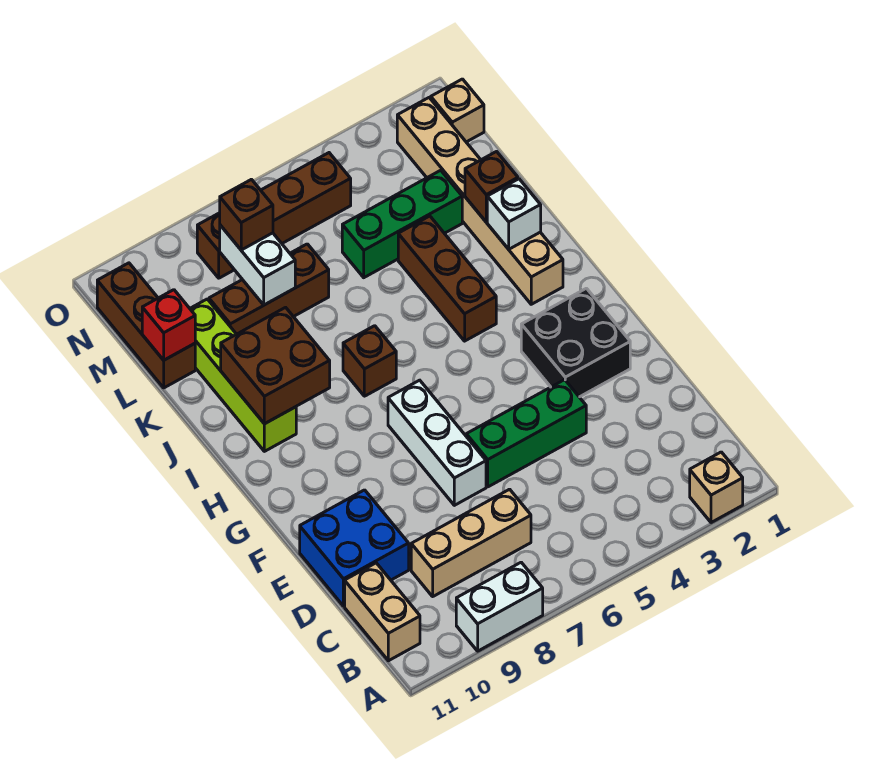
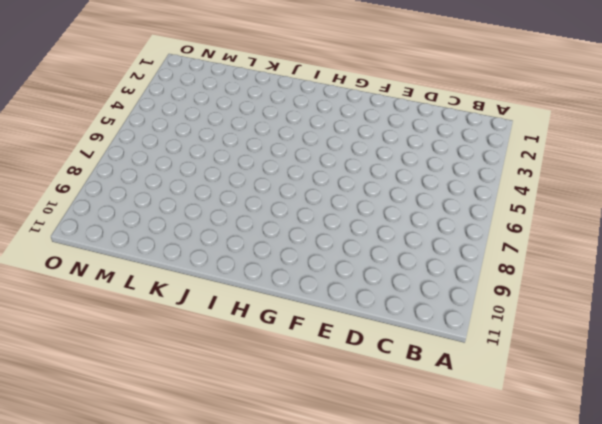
none -> tan brick A2 level 1
none -> white brick A8:A9 level 1
none -> tan brick B11:C11 level 1

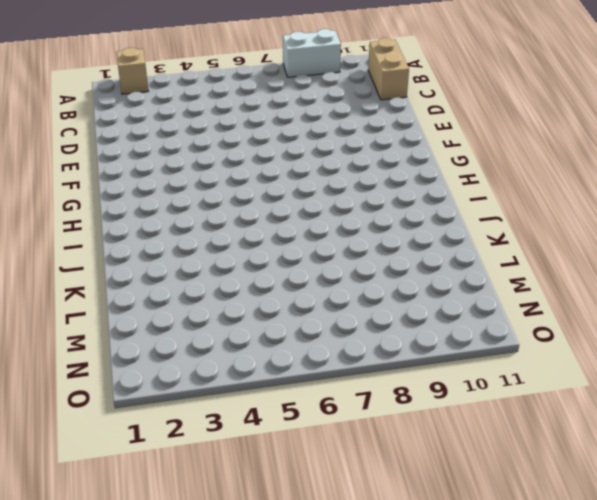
none -> tan brick C7:C9 level 1
none -> blue brick D10:E11 level 1
none -> green brick E4:E6 level 1

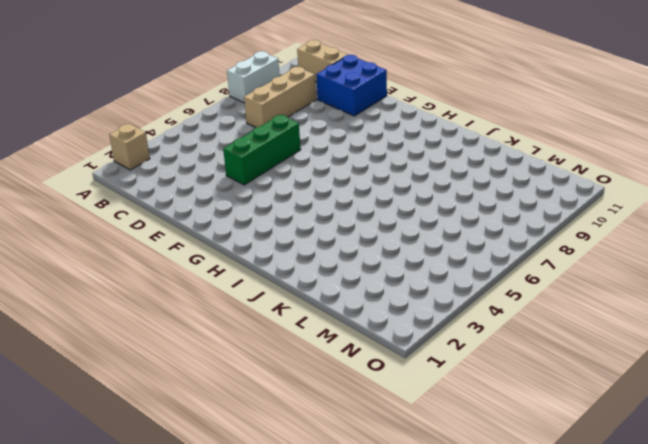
none -> white brick E7:G7 level 1
none -> black brick F2:G3 level 1
none -> tan brick I2:N2 level 1

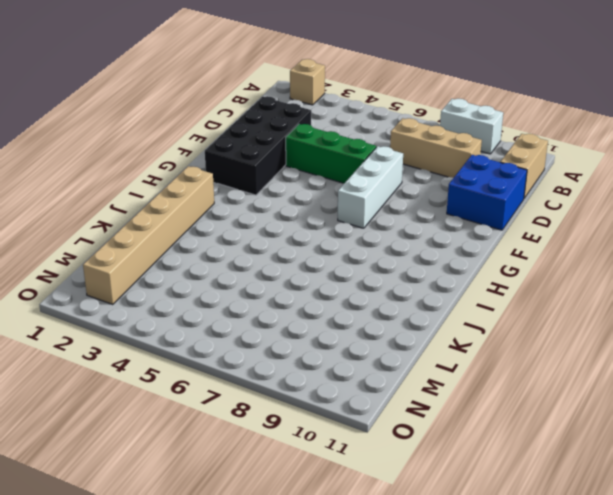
black brick D2:G3 level 1 -> black brick F2:G3 level 1
none -> brown brick I4:K4 level 1
none -> brown brick I7 level 1
none -> lime brick I10:L10 level 1

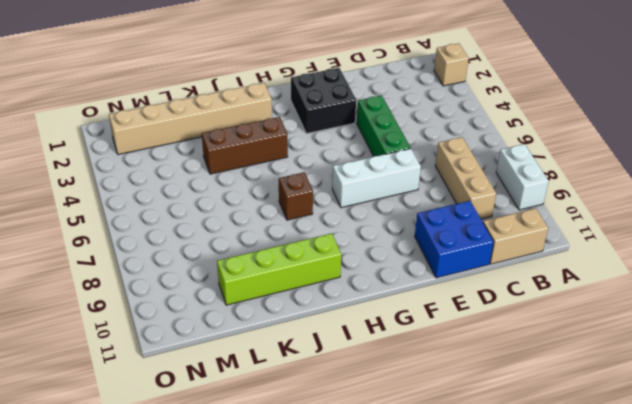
none -> green brick L3:L5 level 1
none -> brown brick L7:L9 level 1
none -> brown brick L11:N11 level 1

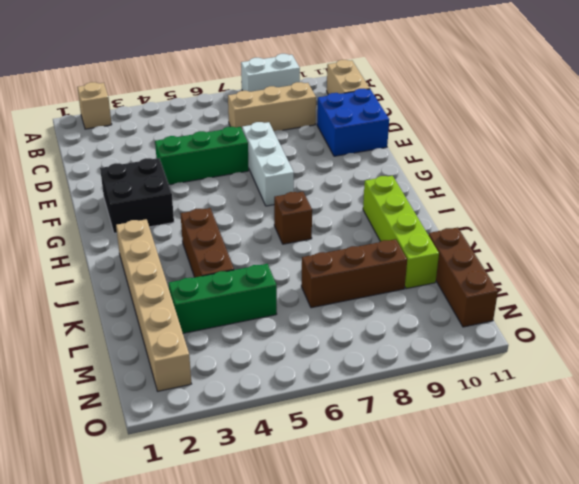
none -> tan brick N1 level 1
none -> brown brick N5:N8 level 1
none -> brown brick I9:J10 level 2

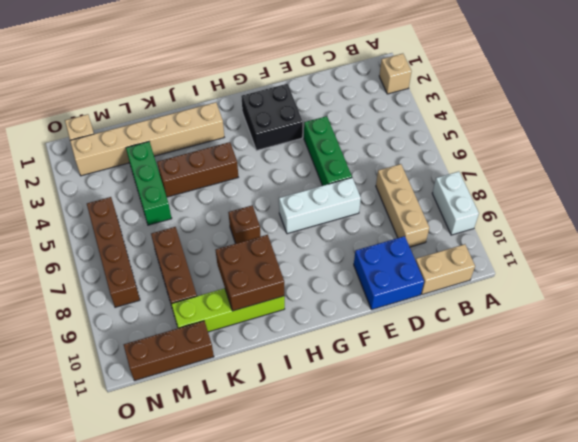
none -> white brick J2 level 2
none -> brown brick K2 level 2
none -> white brick L8:M8 level 2

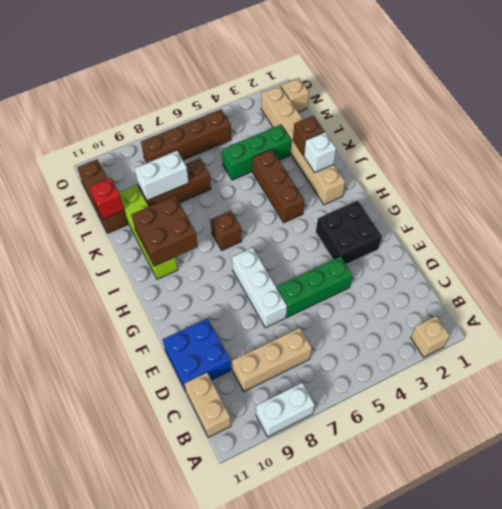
white brick L8:L9 level 2 -> white brick L8:M8 level 2
none -> brown brick M8 level 3

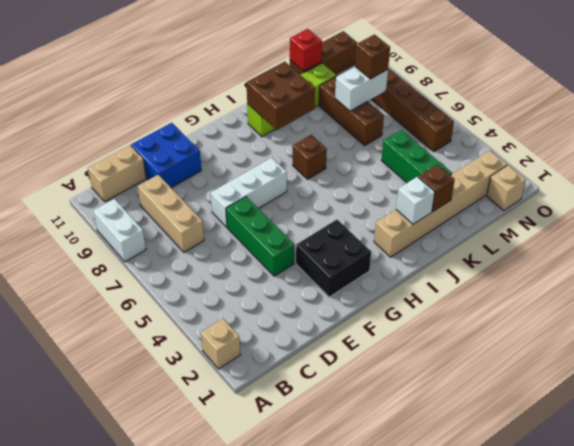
none -> brown brick I4:K4 level 1

